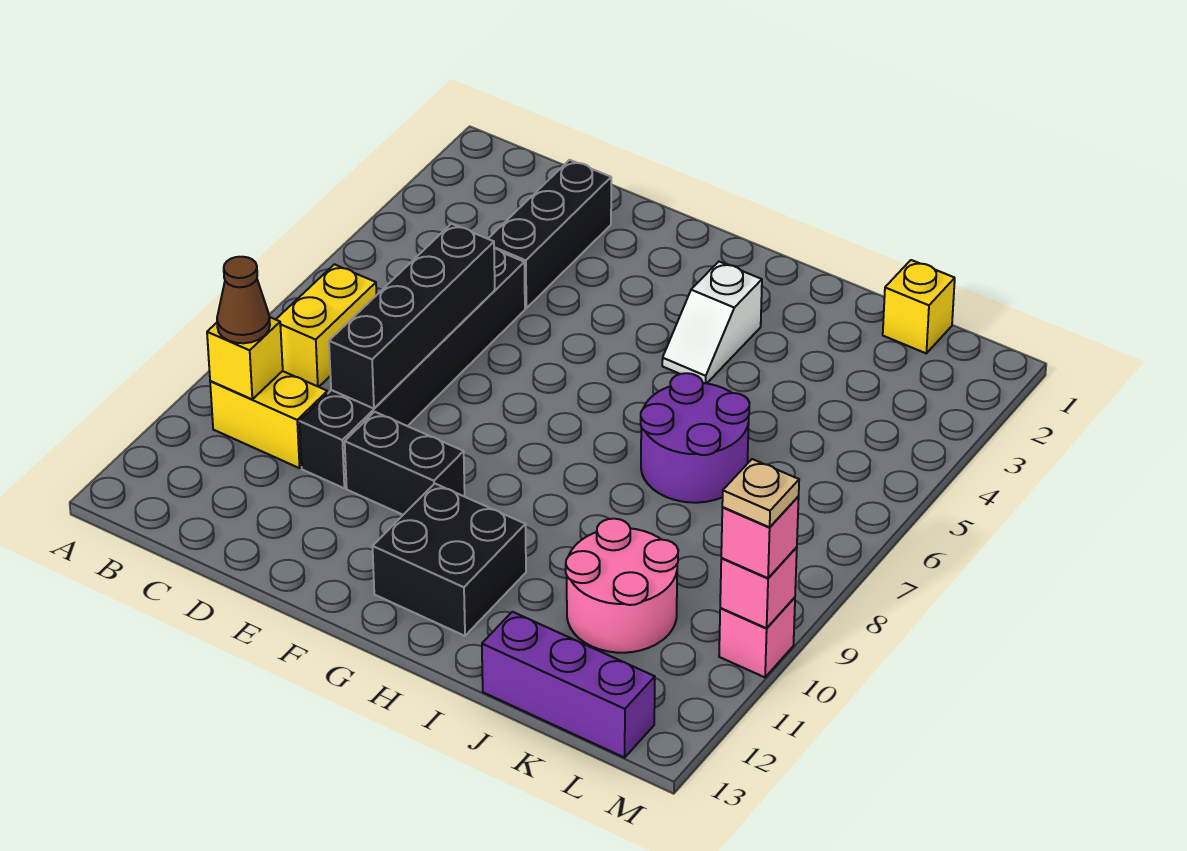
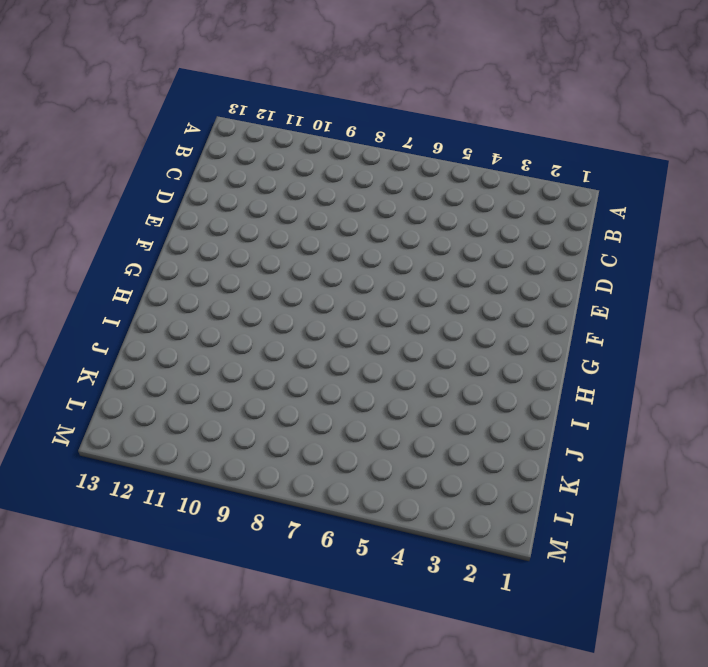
none -> yellow brick B7:B8 level 1
none -> yellow brick B10:C10 level 1
none -> black brick D2:D4 level 1

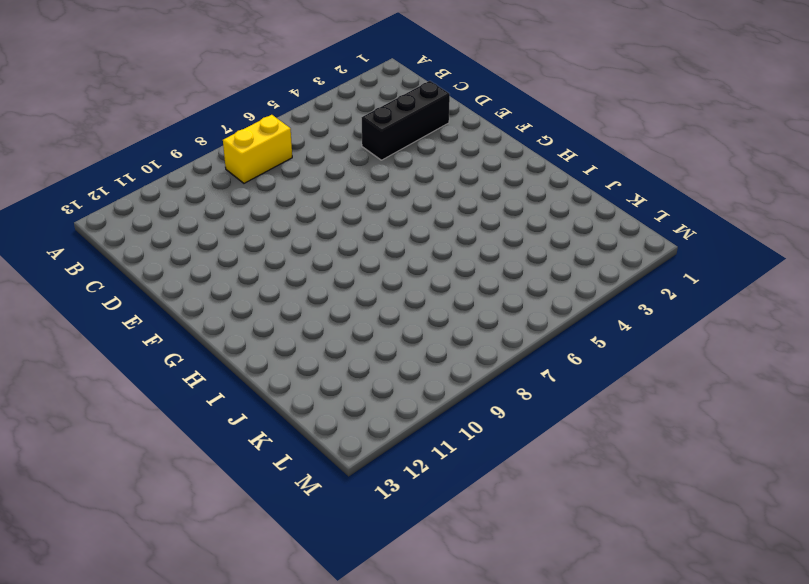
none -> yellow brick B10:C10 level 1
none -> black brick D5:D10 level 1
none -> black brick E10:F10 level 1

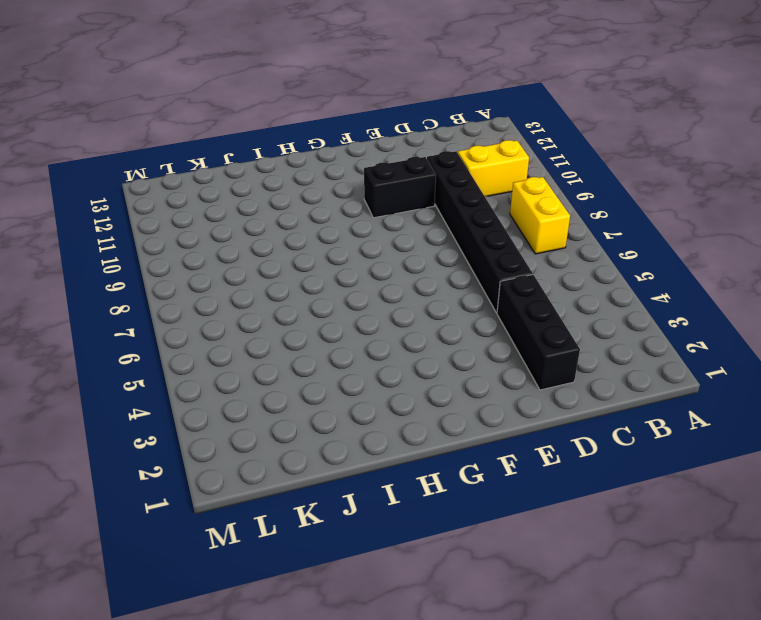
none -> black brick G11:H12 level 1
none -> white slope H3:H4 level 1 top 3
none -> purple round brick I6:J7 level 1

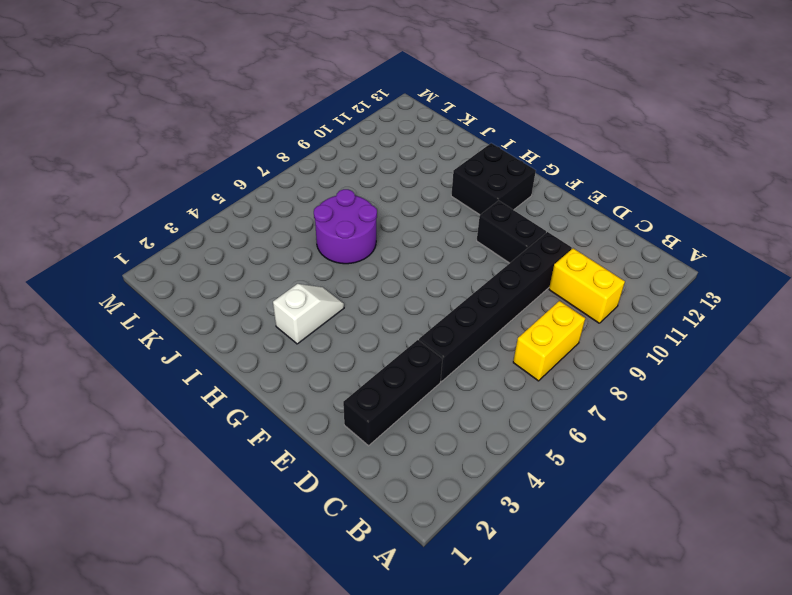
none -> pink round brick J10:K11 level 1
none -> purple brick J13:L13 level 1
none -> yellow brick K1 level 1

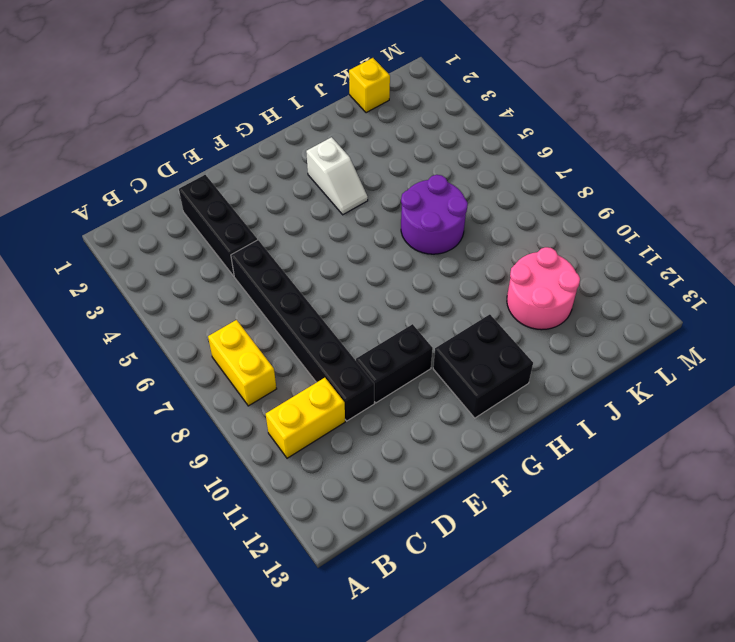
none -> purple brick J13:L13 level 1
none -> pink brick M10 level 1
none -> yellow brick B10 level 2

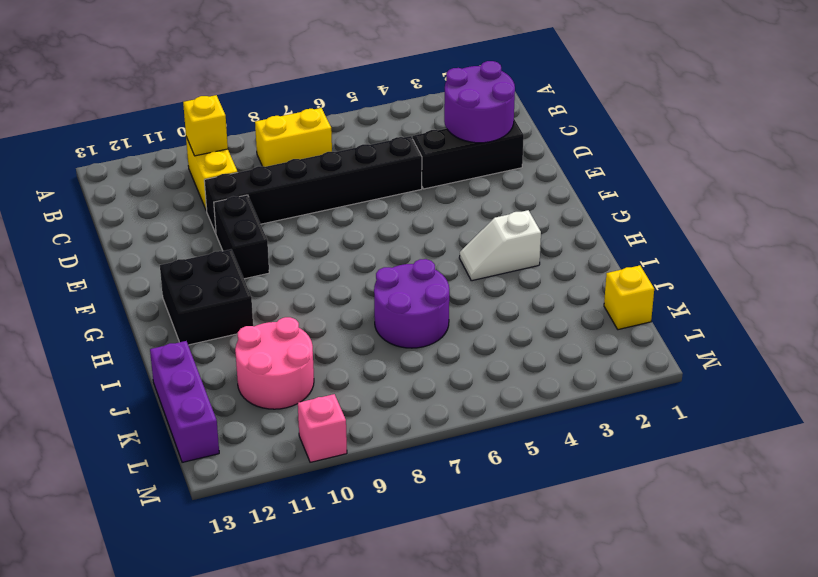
purple round brick C2:D3 level 2 -> none
none -> black brick D6:D9 level 2
none -> pink brick M10 level 2
none -> brown cone B10 level 3

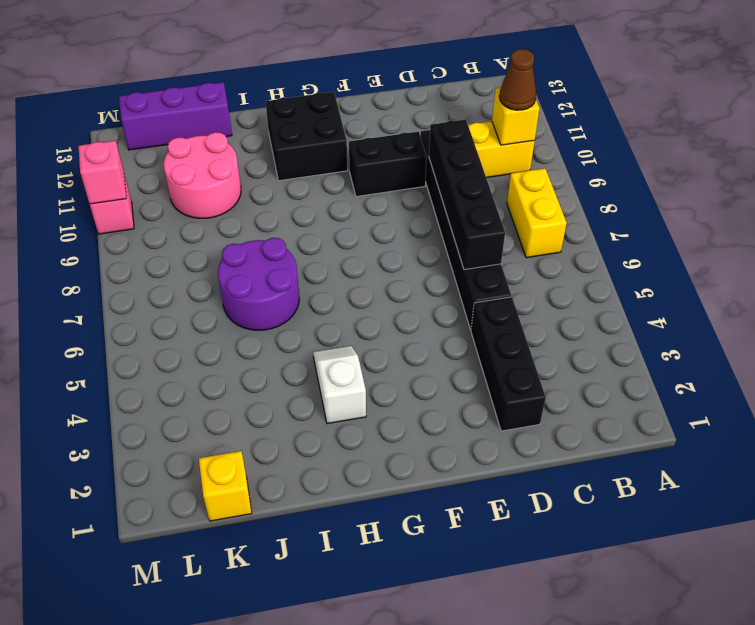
none -> pink brick M10 level 3
none -> tan plate M10 level 4

